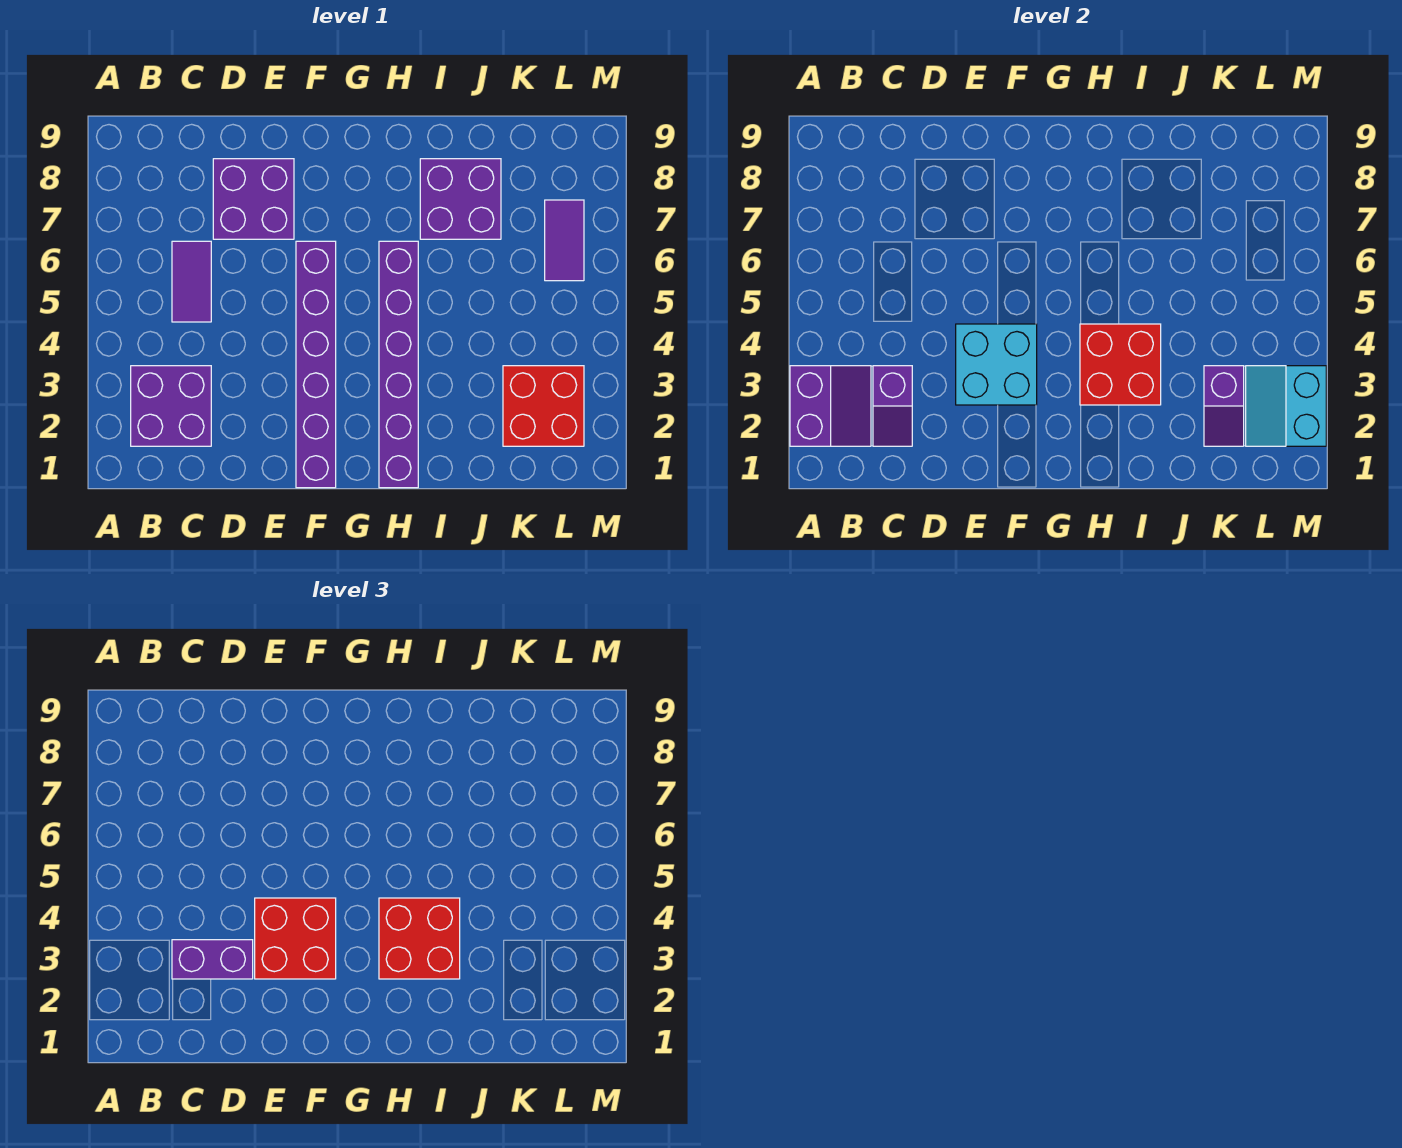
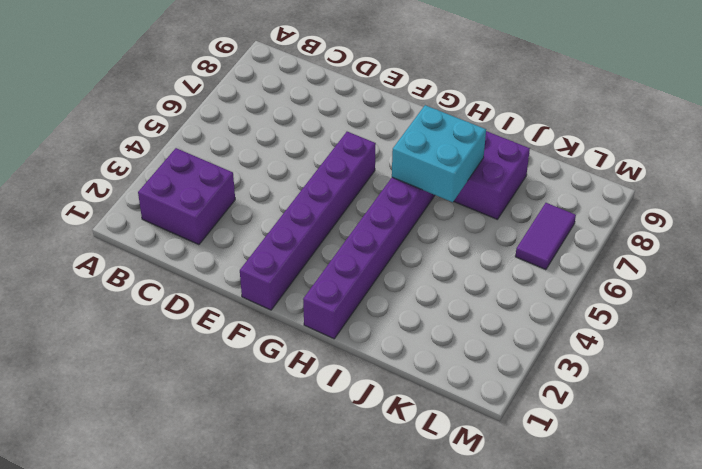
cyan brick H6:I7 level 2 -> cyan brick E3:F4 level 2
none -> purple tile C5:C6 level 1
none -> purple brick D7:E8 level 1
none -> red brick K2:L3 level 1

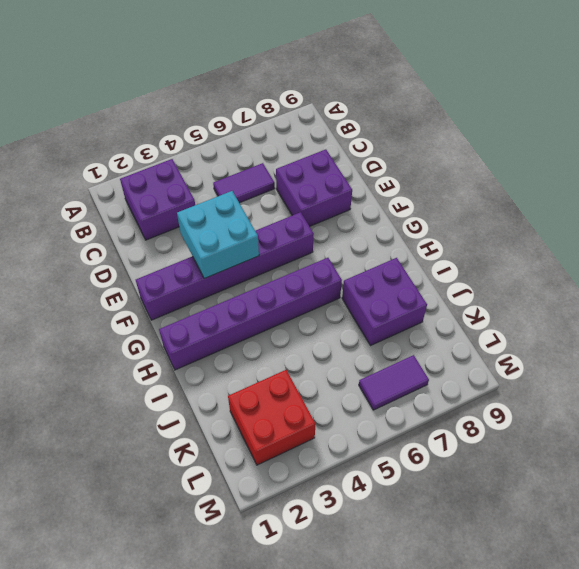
none -> purple slope A2:B3 level 2 top A
none -> purple slope C2:C3 level 2 top 3
none -> red brick H3:I4 level 2

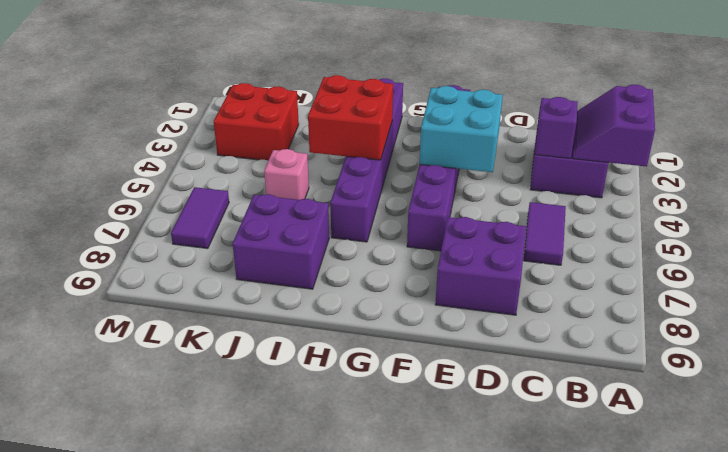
pink brick J5 level 1 -> none
none -> purple slope K2:K3 level 2 top 3
none -> cyan slope L2:M3 level 2 top M
none -> purple brick C3:D3 level 3

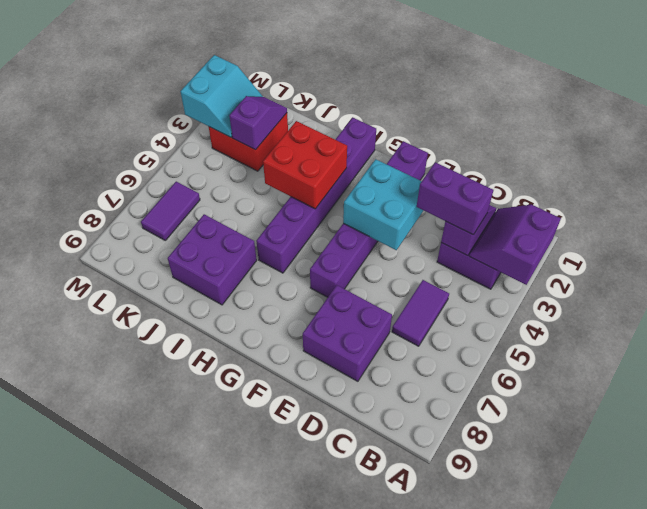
none -> red brick E3:F4 level 3
none -> red brick H3:I4 level 3

